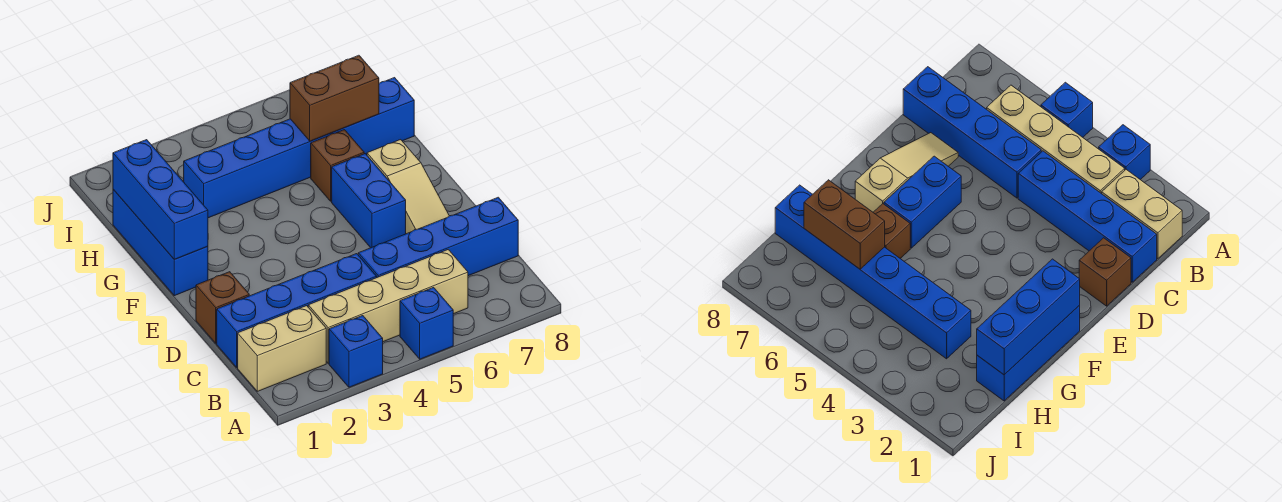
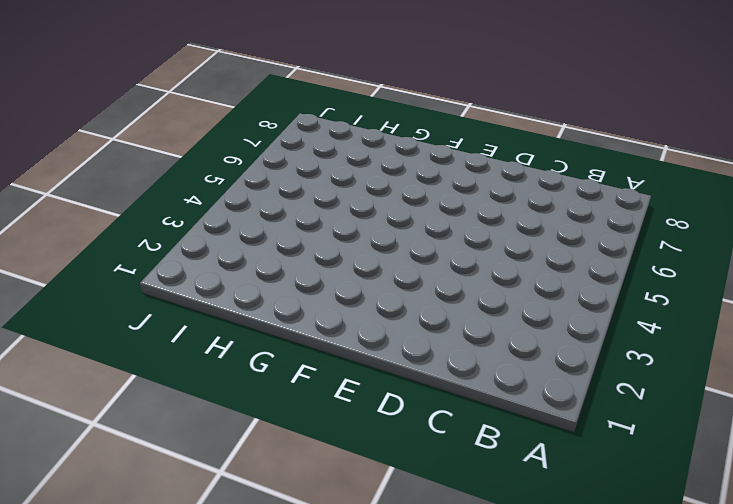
none -> blue brick A3 level 1
none -> blue brick A5 level 1
none -> tan brick B1:B2 level 1

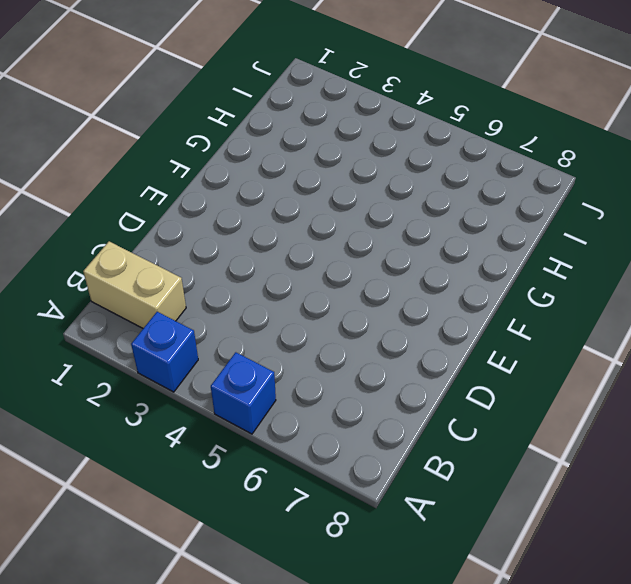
none -> tan brick B3:B6 level 1
none -> blue brick C1:C4 level 1
none -> blue brick C5:C8 level 1

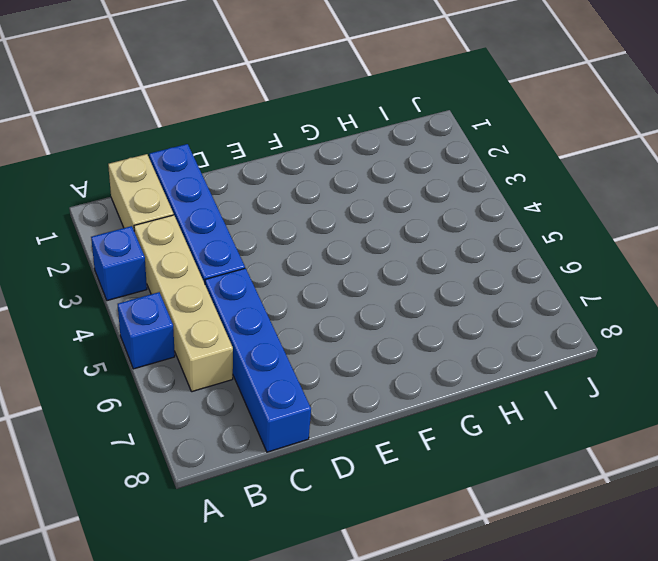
none -> brown brick D1 level 1
none -> tan slope D7:F7 level 1 top F
none -> blue brick E6:F6 level 1

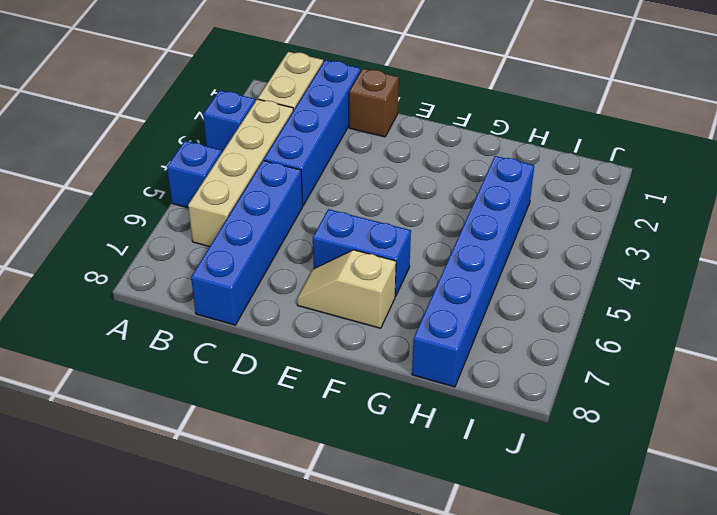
tan slope E7:F7 level 1 top F -> tan slope D7:F7 level 1 top F
none -> blue brick F1:H1 level 1
none -> brown brick G6 level 1
none -> blue brick F1:H1 level 2

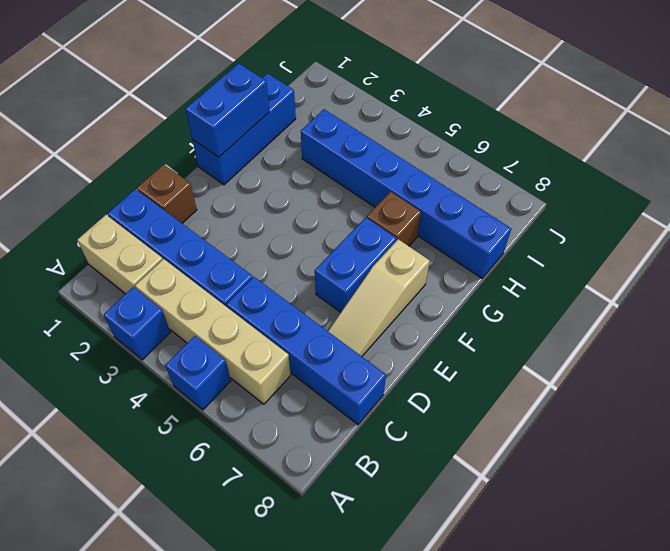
blue brick F1:G1 level 2 -> blue brick F1:H1 level 2
none -> brown brick H6:H7 level 2

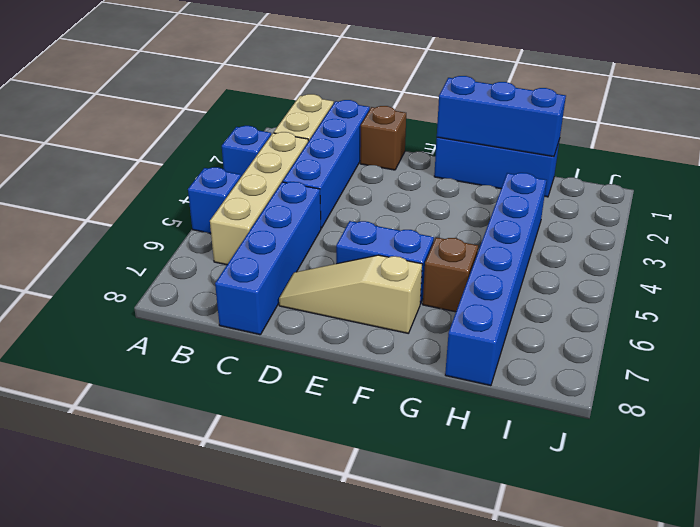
none -> brown brick H6:H7 level 2

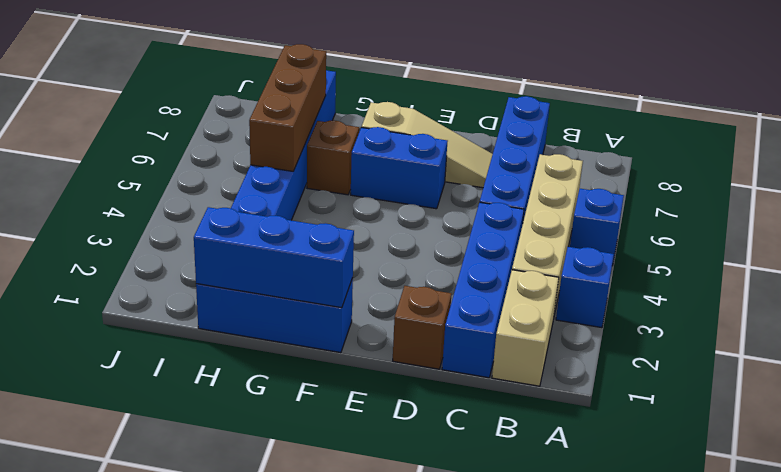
brown brick H5:H7 level 2 -> brown brick H6:H7 level 2

